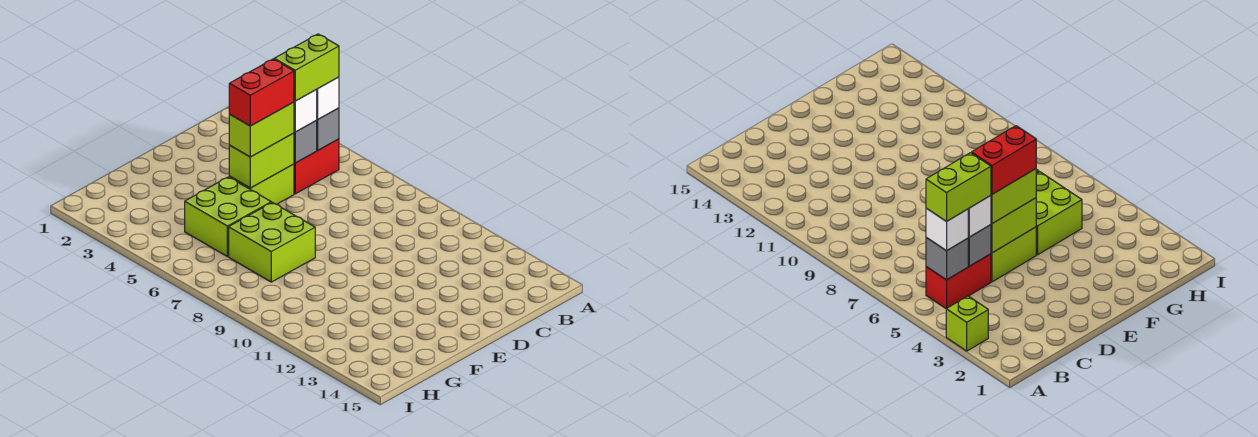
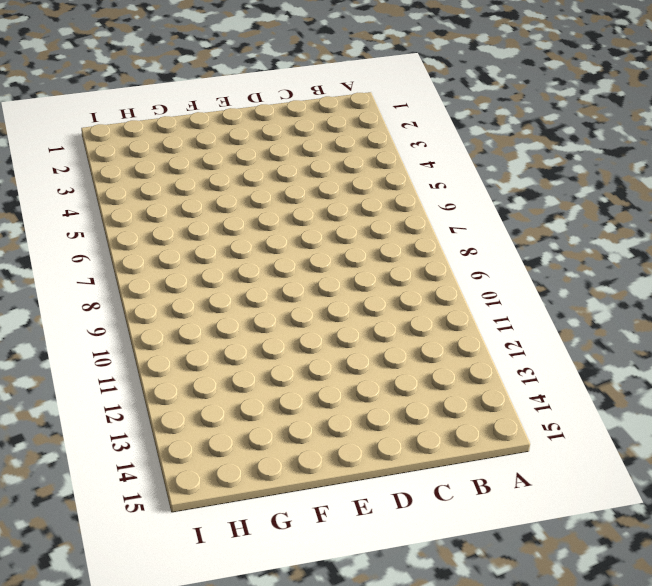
none -> lime brick A3 level 1
none -> red brick B5:C5 level 1
none -> lime brick D5:E5 level 1

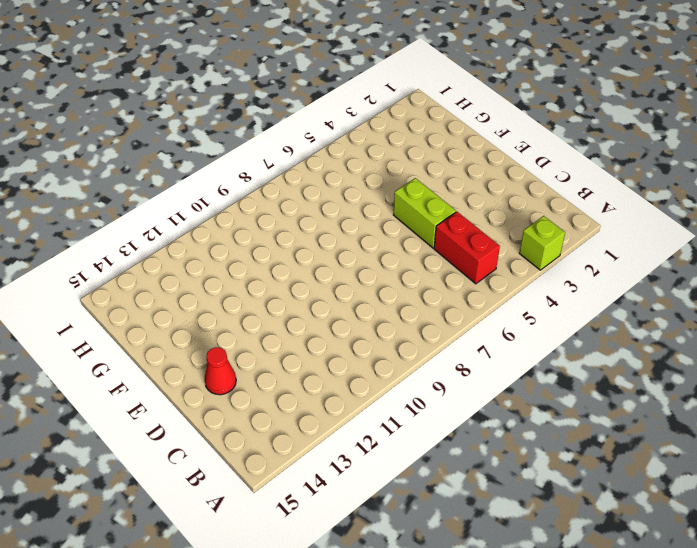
red cone D14 level 1 -> none
none -> lime brick F5:G6 level 1
none -> lime brick F7:G8 level 1
none -> grey brick B5 level 2

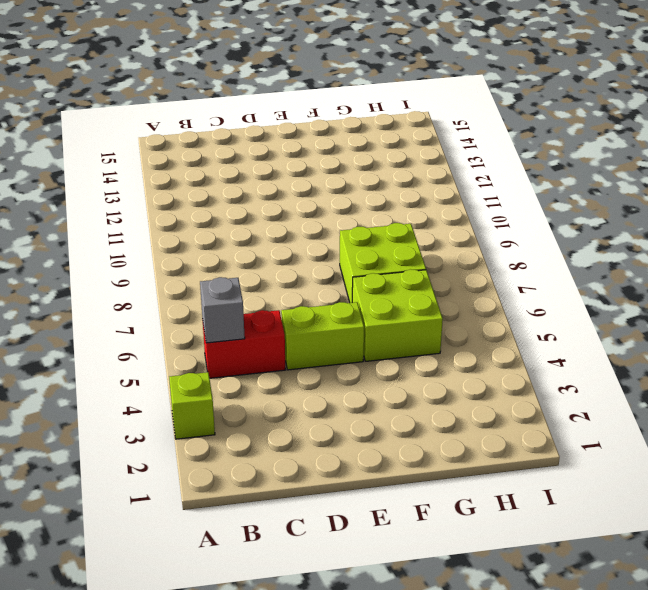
none -> grey brick C5 level 2
none -> lime brick D5:E5 level 2
none -> white brick B5 level 3

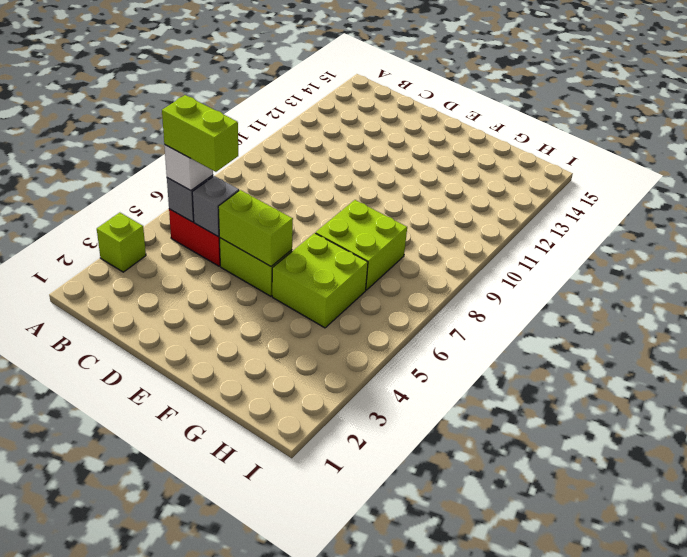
none -> white brick C5 level 3
none -> lime brick D5:E5 level 3
none -> red brick D5:E5 level 4

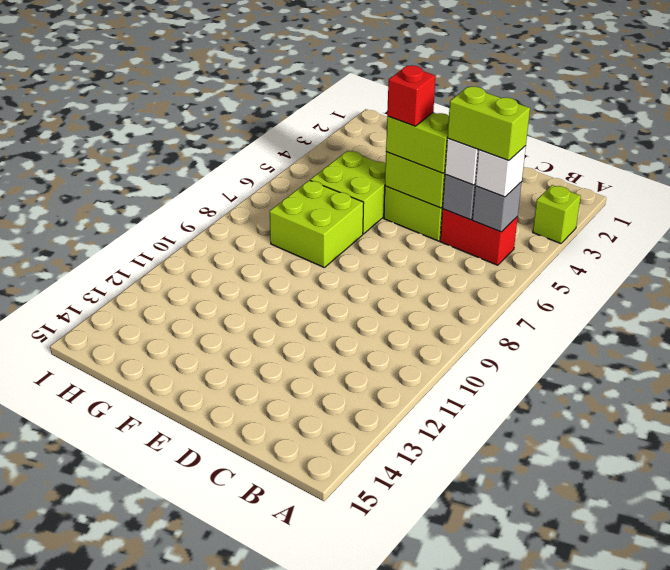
red brick E5 level 4 -> red brick D5:E5 level 4

